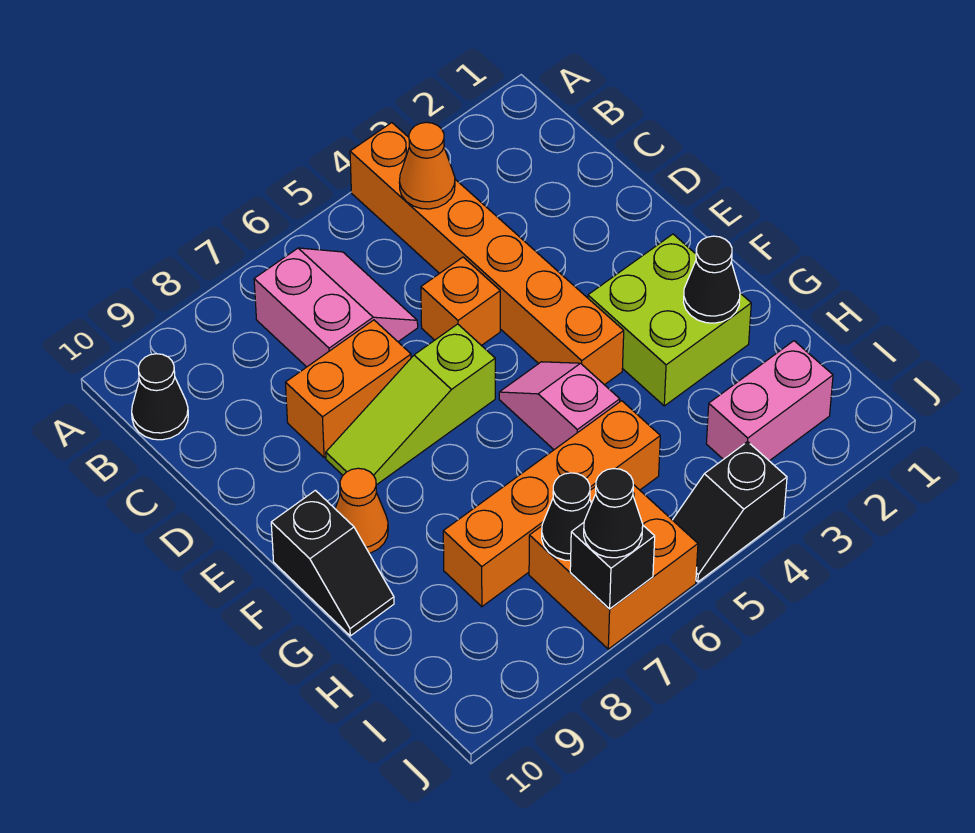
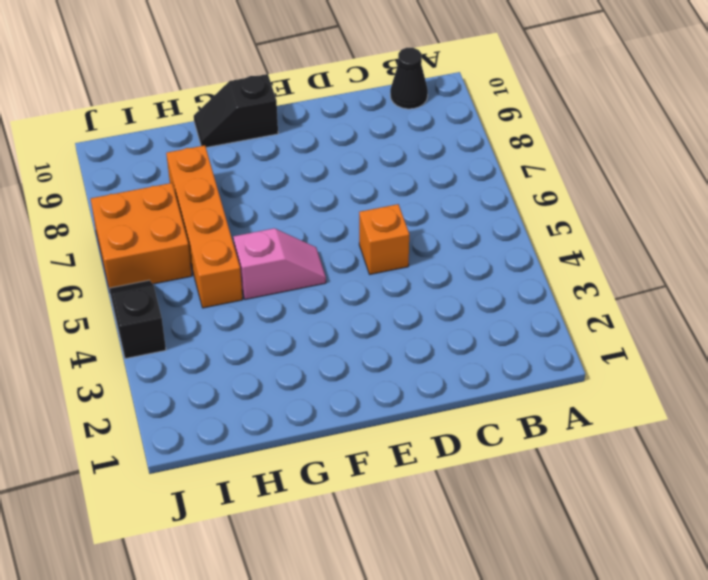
none -> orange brick A4:F4 level 1
none -> pink slope B6:C7 level 1 top 7
none -> orange brick D7:D8 level 1

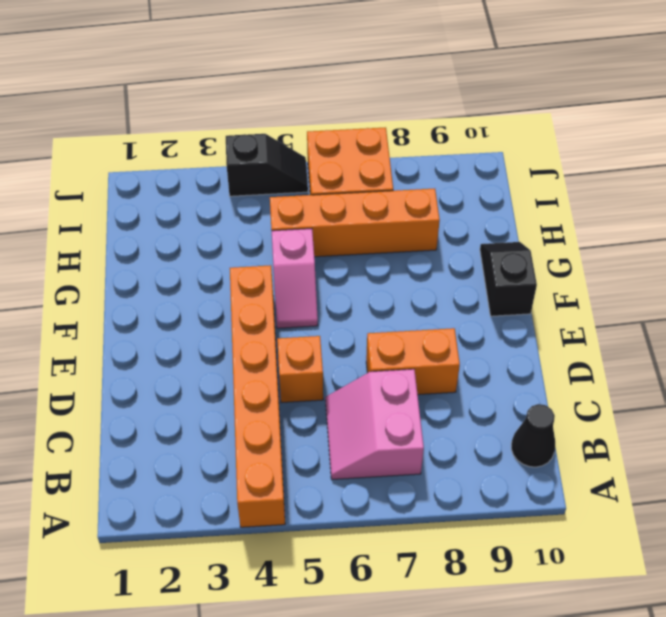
none -> lime slope E6:E8 level 1 top 6
none -> lime brick F2:G3 level 1
none -> orange cone F9 level 1

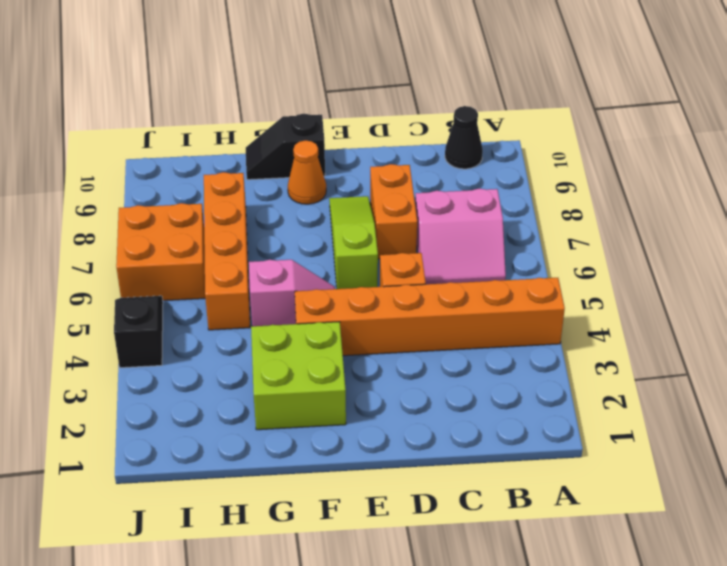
none -> pink brick I2:I3 level 1
none -> orange cone B4 level 2
none -> black cone G2 level 2

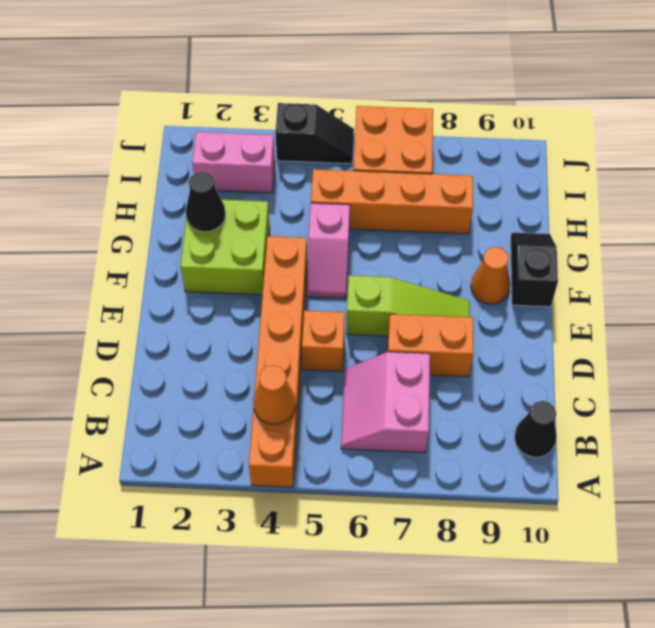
none -> black cone I7 level 2
none -> black brick J7 level 2
none -> black cone J7 level 3

